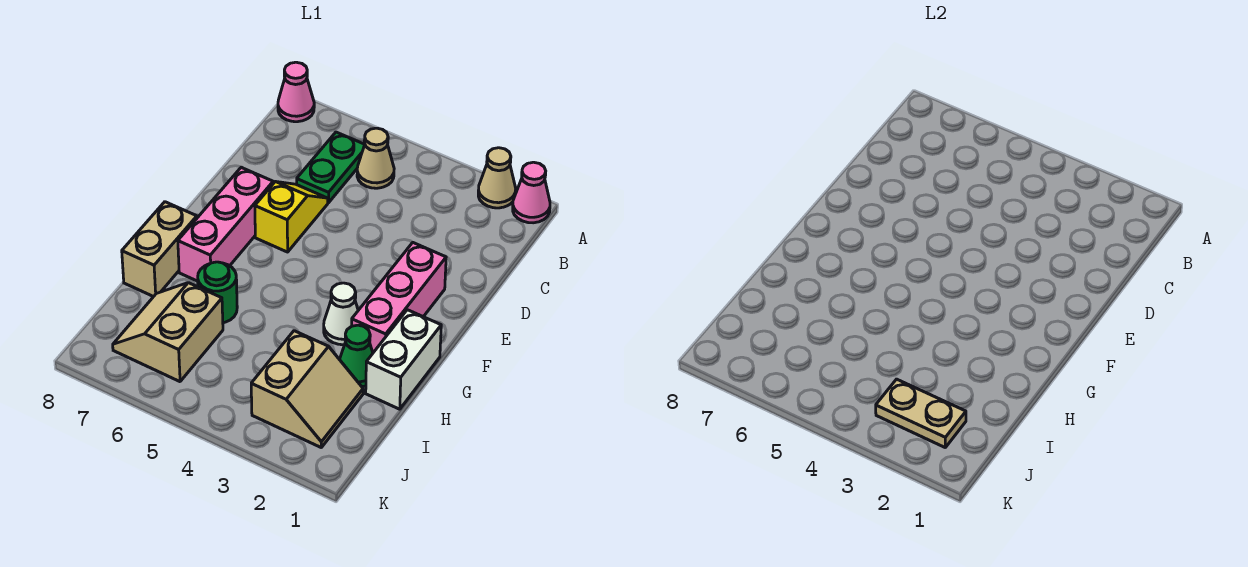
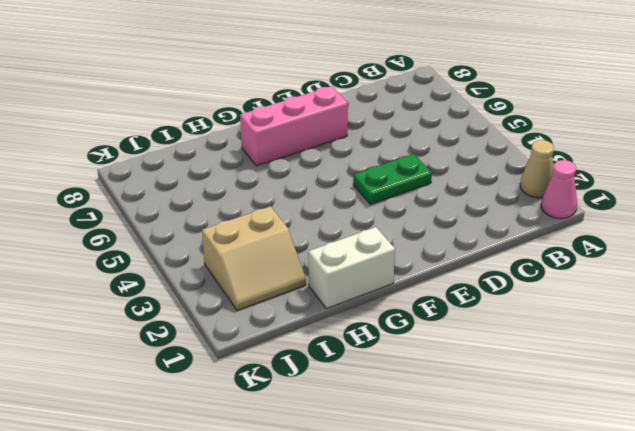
green plate D4:E4 level 1 -> green plate B6:C6 level 1
none -> pink cone A8 level 1
none -> tan cone B5 level 1
none -> yellow slope D6:E6 level 1 top E

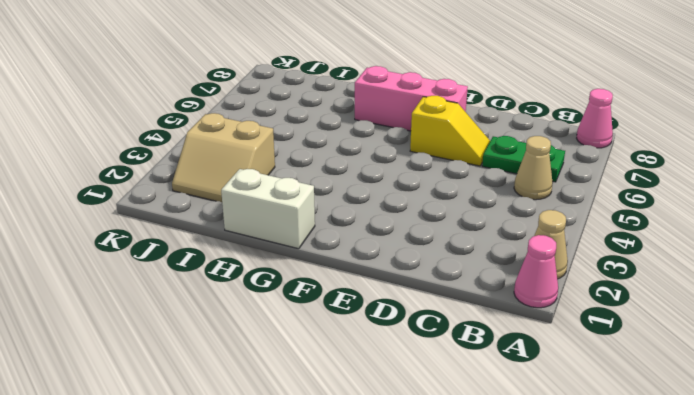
none -> pink brick E2:G2 level 1
none -> white cone G3 level 1
none -> tan brick G8:H8 level 1

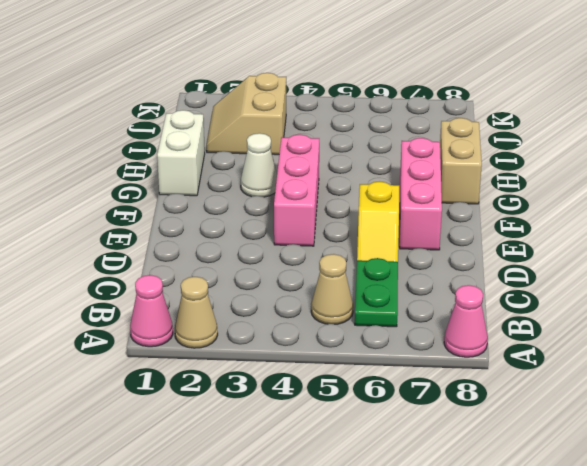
pink brick E4:G4 level 1 -> pink brick E2:G2 level 1
none -> green cone H2 level 1
none -> green round brick H6 level 1
none -> tan slope I6:J7 level 1 top 6

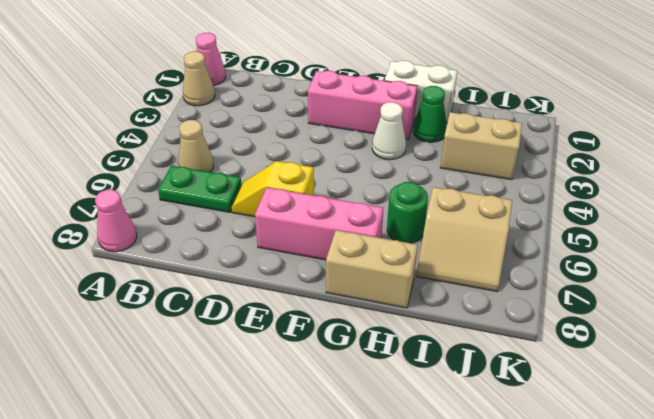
none -> tan plate J2:J3 level 2

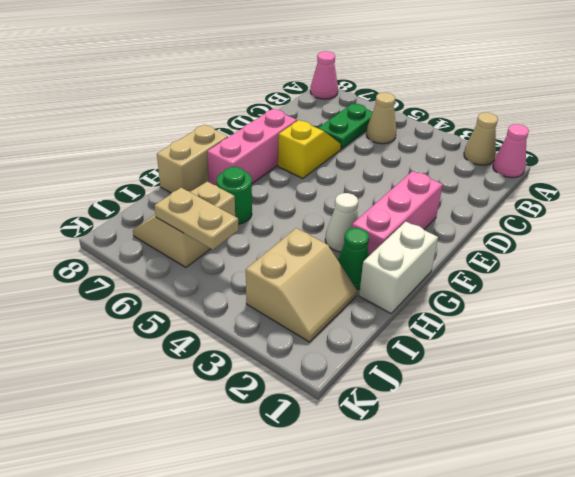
tan plate J5:J6 level 2 -> tan plate J2:J3 level 2

